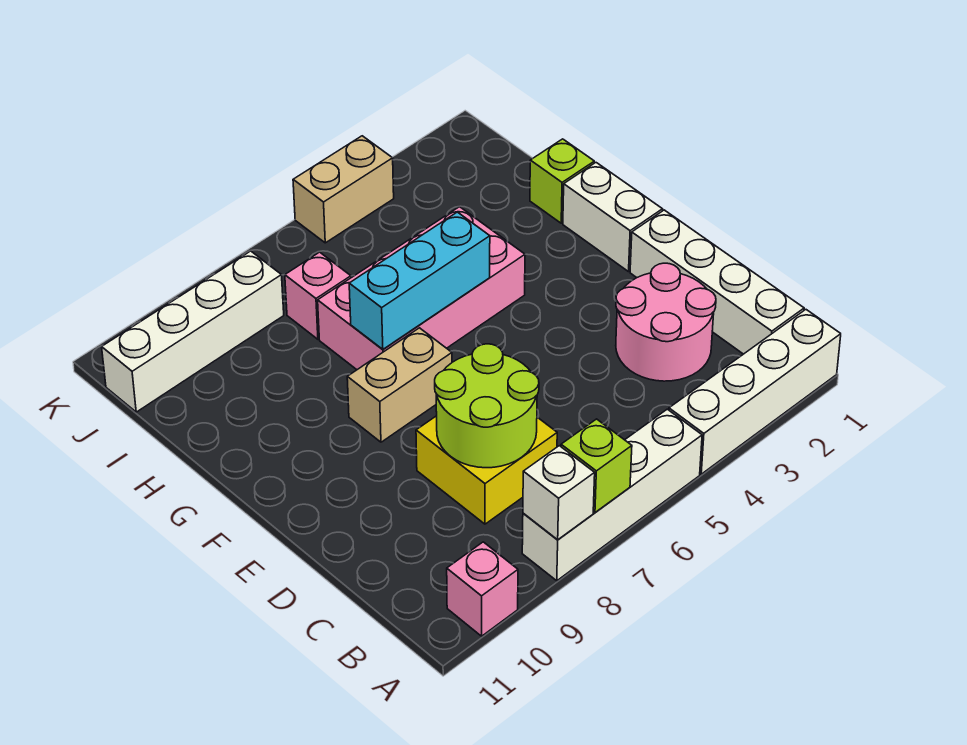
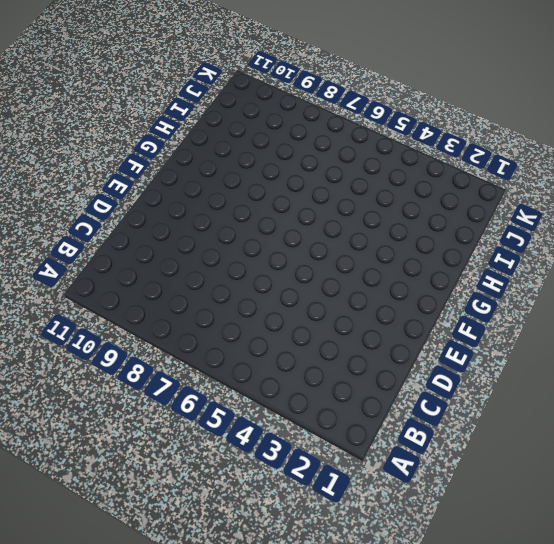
none -> white brick A1:A4 level 1
none -> white brick A5:A8 level 1
none -> pink brick A10 level 1

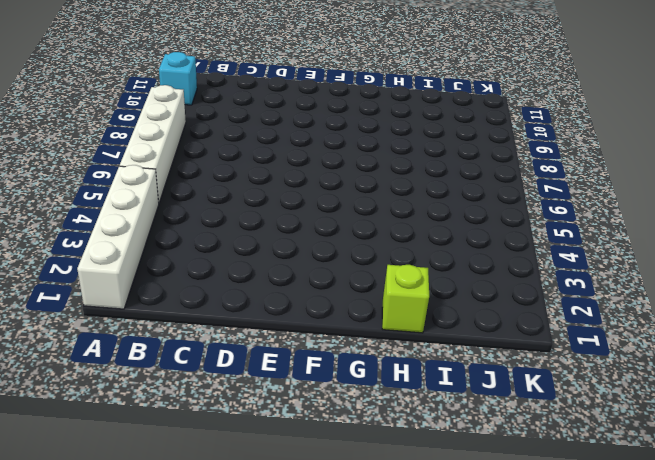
cyan brick A10 level 1 -> pink brick A10 level 1
none -> white brick B1:E1 level 1
none -> pink round brick C2:D3 level 1
none -> yellow brick C7:D8 level 1

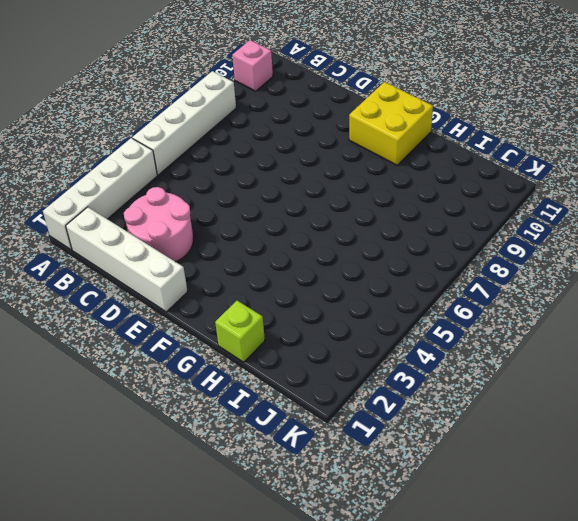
yellow brick F10:G11 level 1 -> yellow brick C7:D8 level 1
none -> white brick F1:G1 level 1
none -> tan brick F7:F8 level 1
none -> pink brick G4:H7 level 1

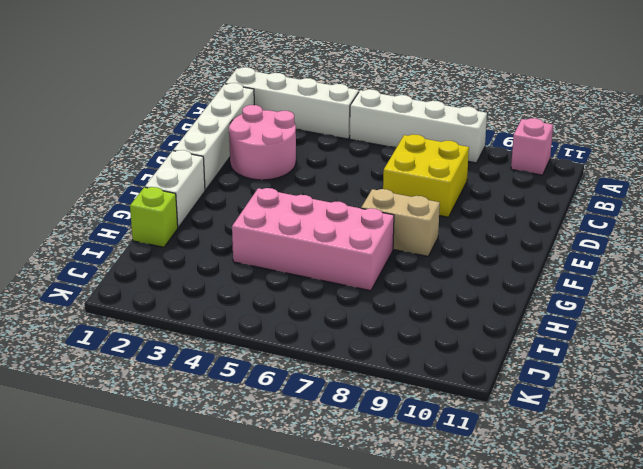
none -> pink brick I7 level 1
none -> white brick J8:J11 level 1
none -> tan brick K4:K5 level 1

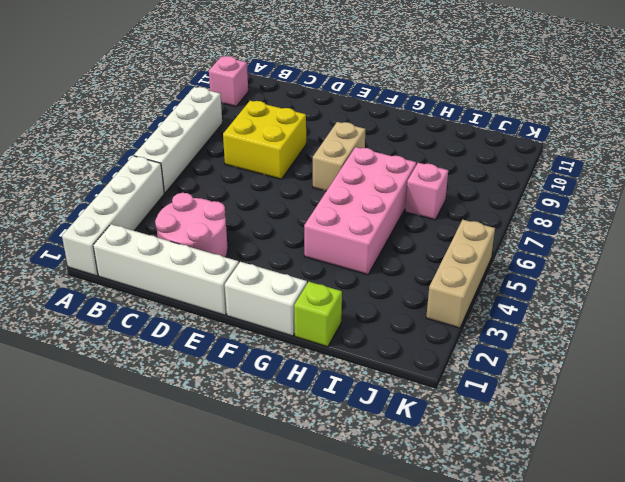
tan brick K3:K5 level 1 -> tan brick K4:K5 level 1
none -> white brick J8:J11 level 1
none -> lime brick A7 level 2
none -> white brick A8 level 2

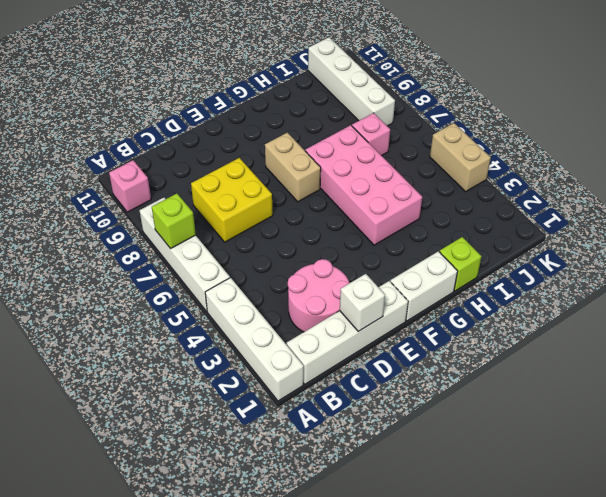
white brick D1 level 2 -> white brick A8 level 2
none -> lime round brick C7:D8 level 2
none -> cyan brick G5:G7 level 2

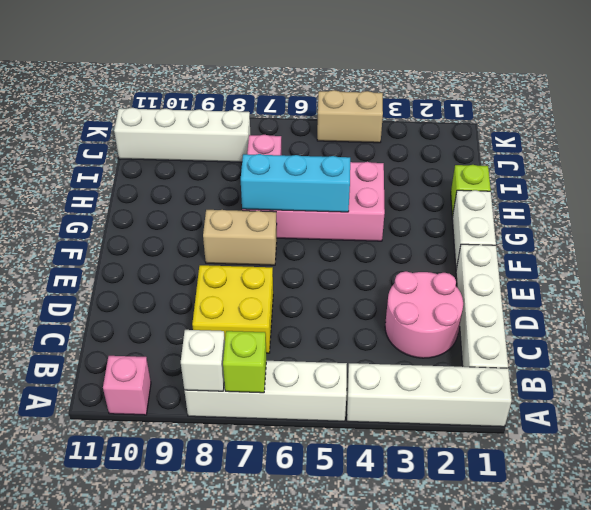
none -> lime round brick C7:D8 level 2

